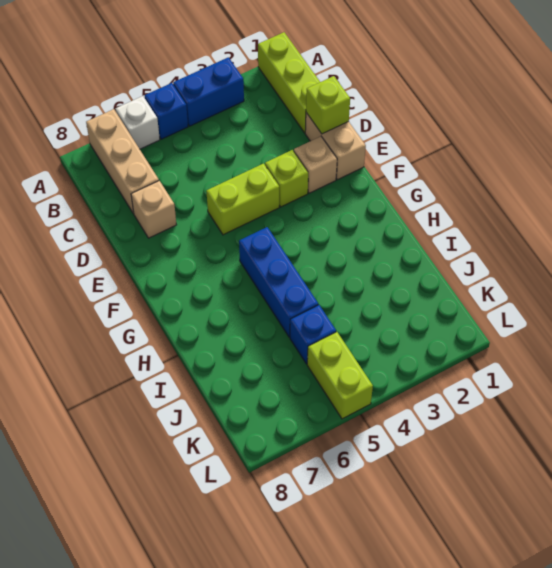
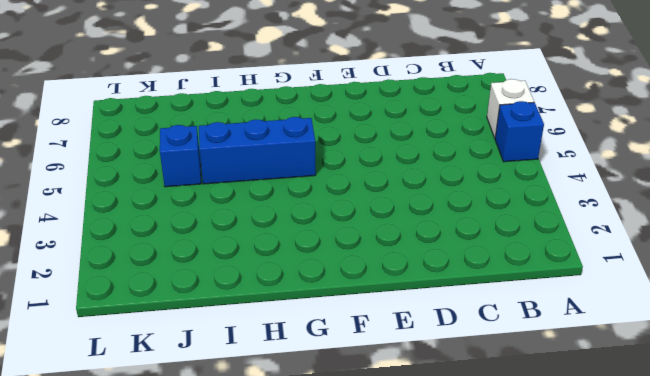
none -> lime brick A1:C1 level 1
none -> blue brick A3:A4 level 1
none -> tan brick A7:C7 level 1

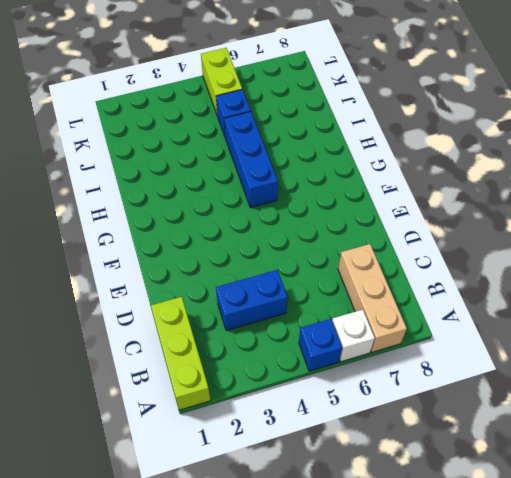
blue brick C3:C4 level 1 -> blue brick A3:A4 level 1
none -> tan brick D1:E1 level 1
none -> tan brick D7 level 1
none -> tan brick E2 level 1

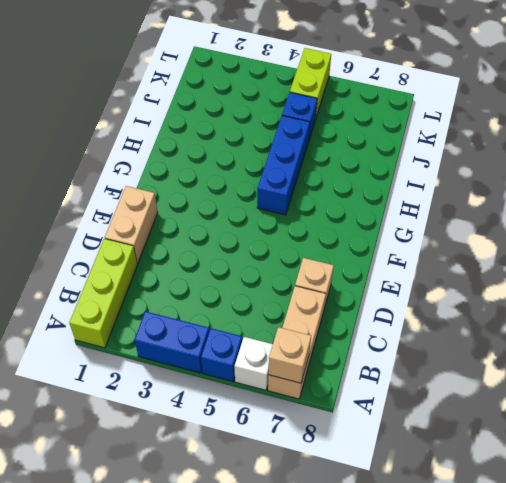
tan brick A7 level 2 -> tan brick E2 level 1
none -> lime brick E3 level 1
none -> lime brick E4:E5 level 1
none -> lime brick D1 level 2

